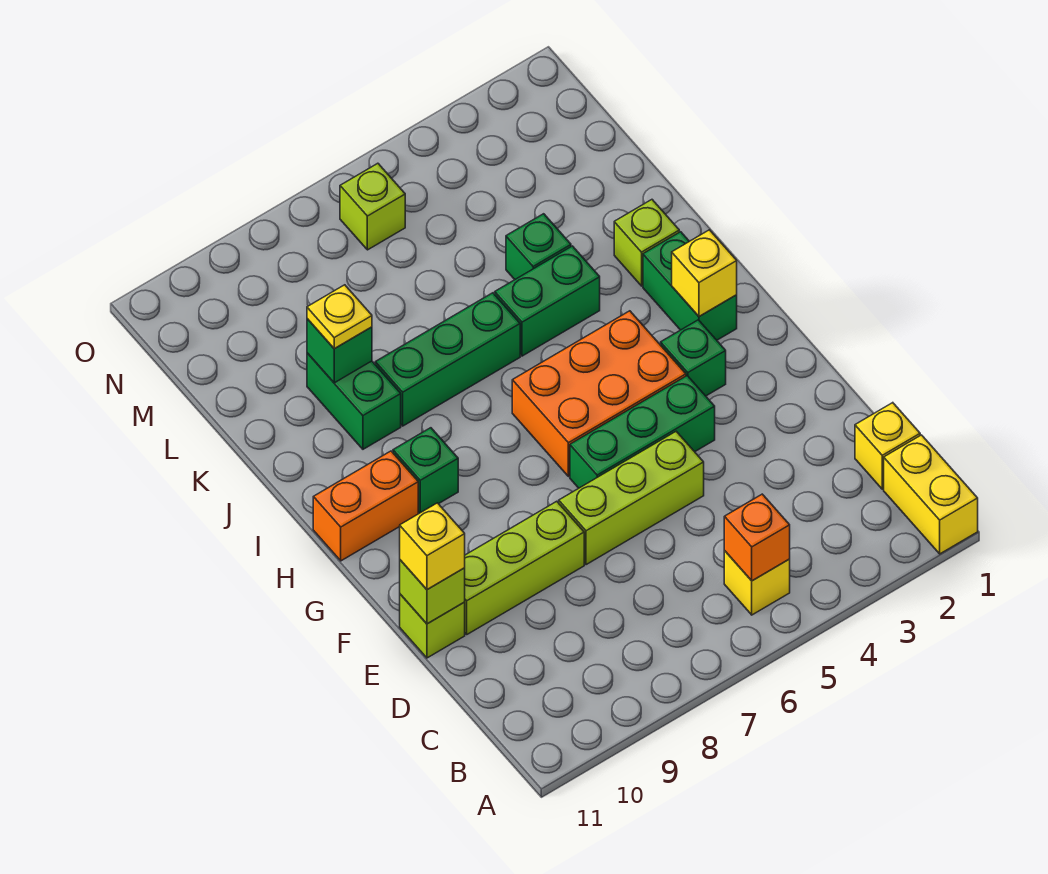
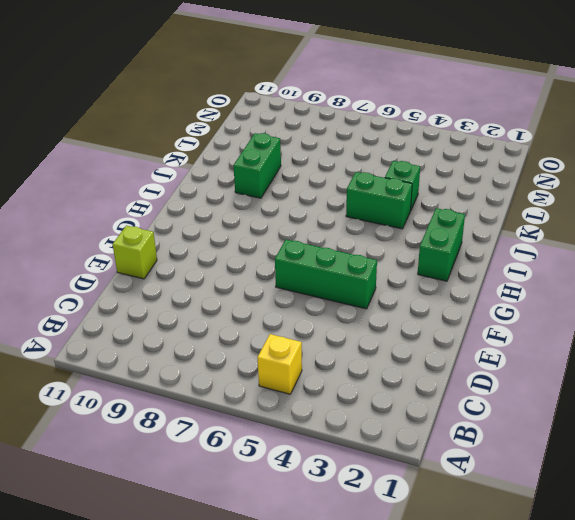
none -> yellow brick A1:B1 level 1
none -> yellow brick C1 level 1
none -> lime brick E5:E7 level 1

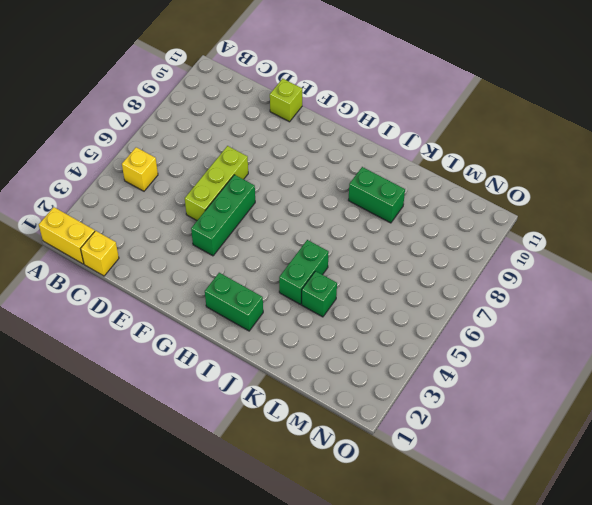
none -> lime brick E8:E10 level 1
none -> green brick G3 level 1
none -> orange brick G4:H6 level 1

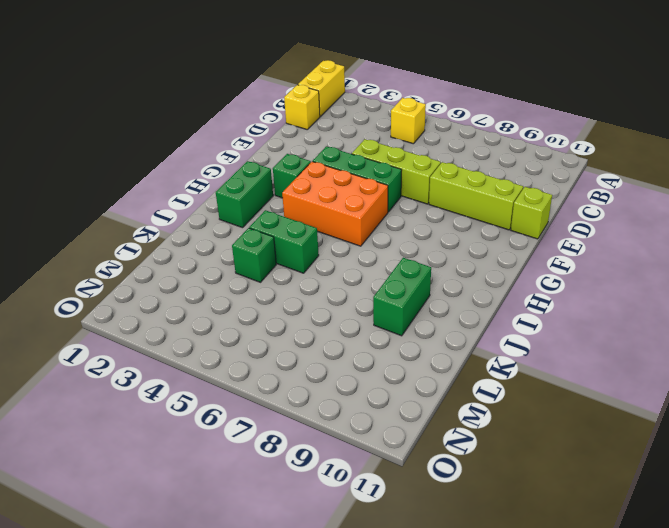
none -> green brick H9 level 1
none -> orange brick H10:H11 level 1
none -> lime brick J2 level 1

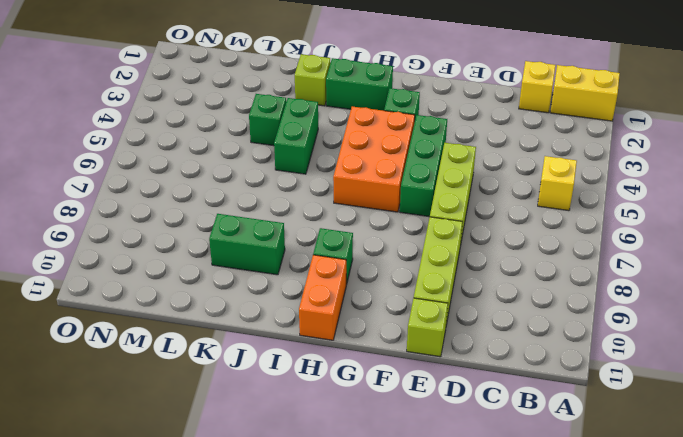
none -> green brick J6:J8 level 1
none -> lime brick N6 level 1
none -> orange brick B5 level 2

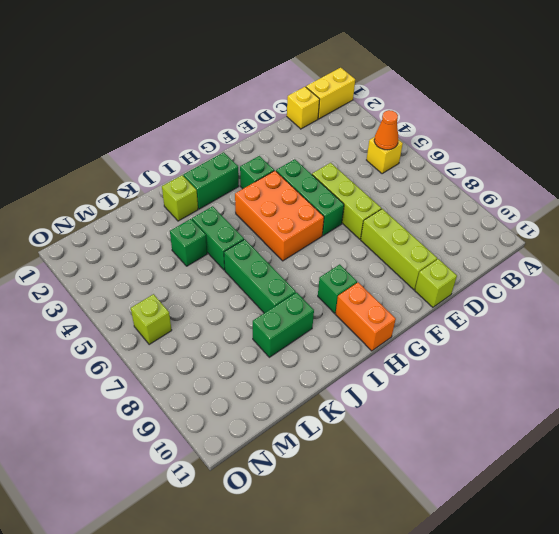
orange cone B5 level 2 -> orange brick B5 level 2
none -> lime brick E11 level 2
none -> yellow brick H2 level 2
none -> green brick K9 level 2

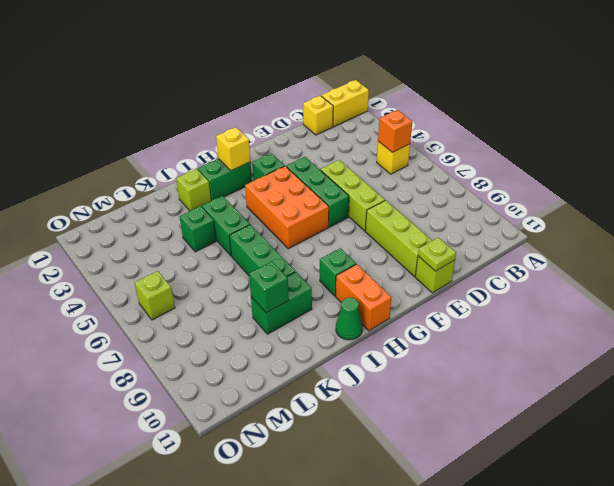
lime plate E11 level 2 -> lime brick E11 level 2
green cone I11 level 1 -> none
none -> yellow brick E11 level 3
none -> yellow plate K9 level 3

